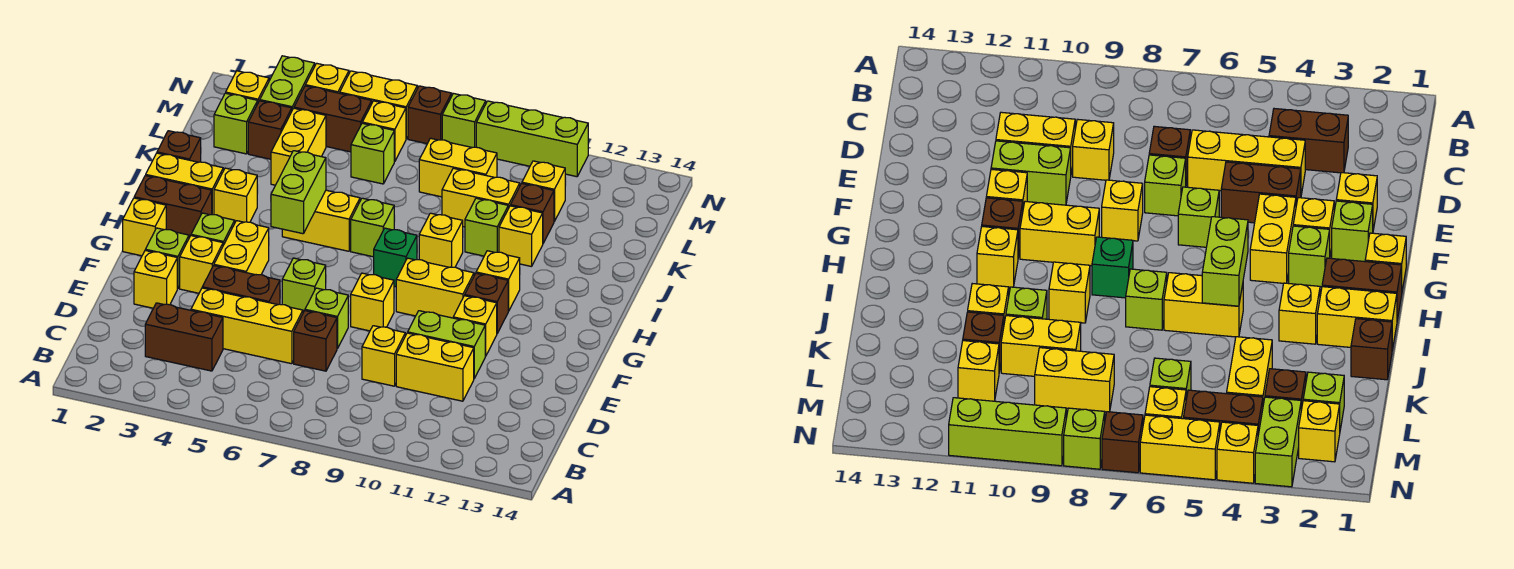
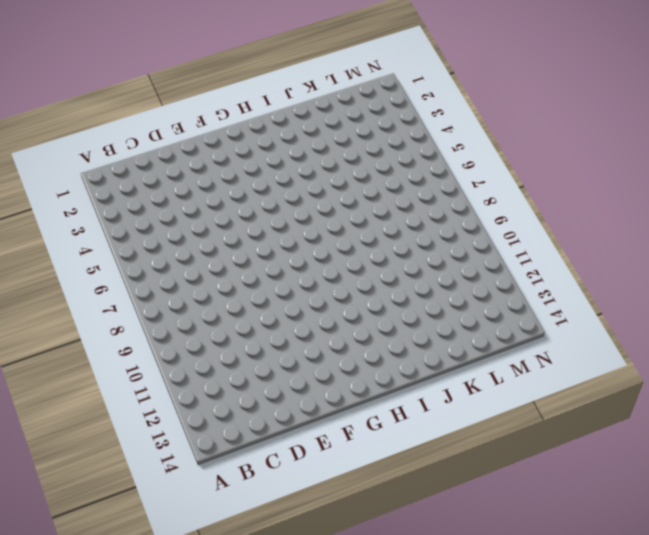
none -> brown brick C3:C4 level 1
none -> yellow brick D4:D6 level 1
none -> brown brick D7 level 1
none -> yellow brick D9 level 1

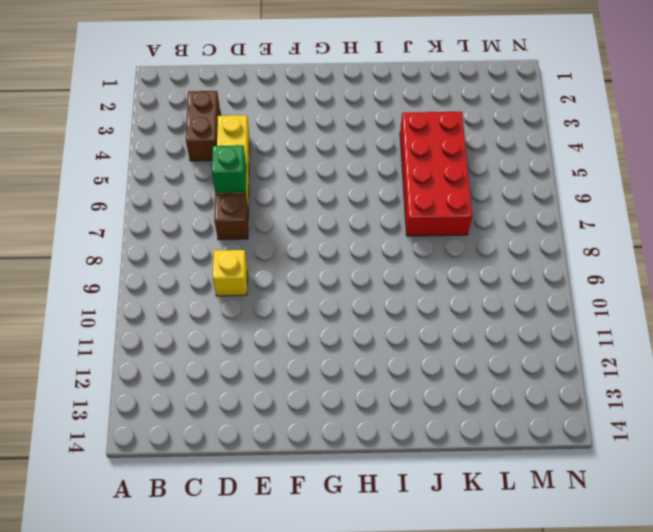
green brick D6 level 2 -> green brick H8 level 1
red brick J4:K7 level 1 -> yellow brick K4:L4 level 1
none -> yellow brick D10:D11 level 1
none -> yellow brick E2 level 1
none -> brown brick E4:E5 level 1
none -> lime brick E7 level 1

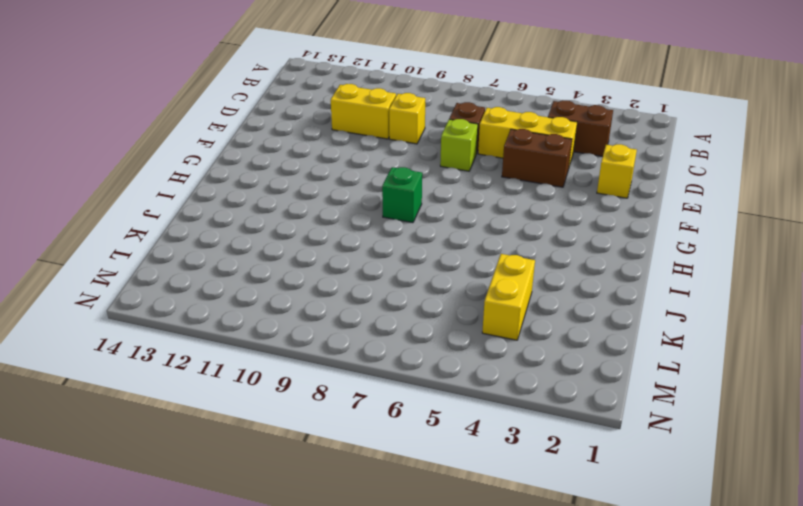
none -> lime brick E10:E11 level 1
none -> lime brick F2 level 1
none -> yellow brick F3 level 1
none -> yellow brick F4:G4 level 1

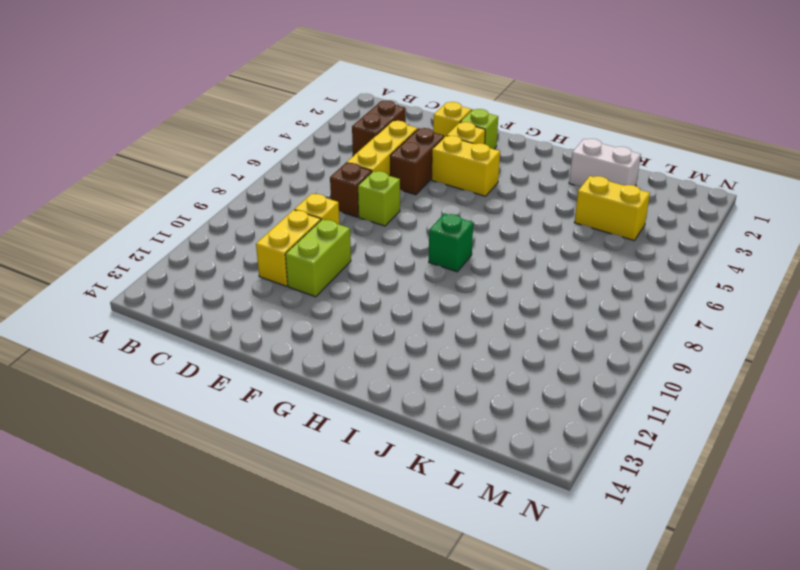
white brick J2:K2 level 1 -> none
none -> lime brick F6 level 1
none -> yellow brick F8 level 1
none -> yellow brick F11 level 1
none -> yellow brick G1 level 1

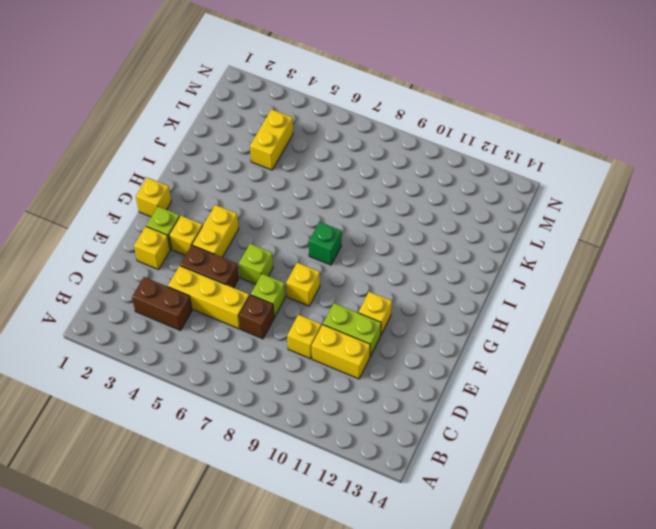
none -> lime brick G3 level 1
none -> yellow brick G9:G10 level 1
none -> brown brick G11 level 1
none -> brown brick H1:H2 level 1

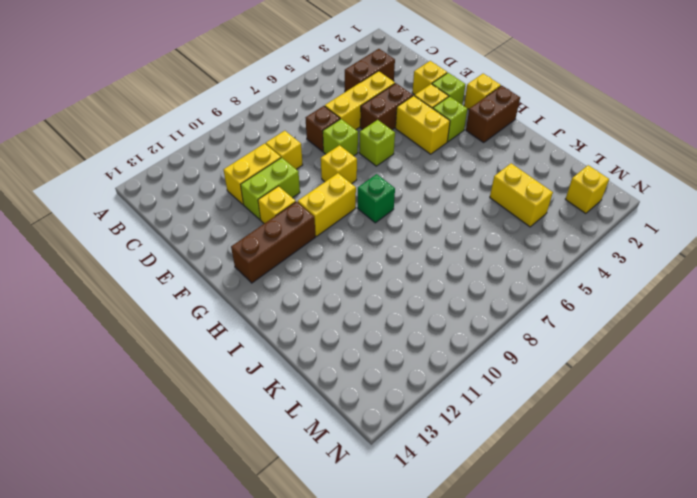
brown brick G11:G13 level 1 -> brown brick G11 level 1
none -> yellow brick H11 level 1
none -> yellow brick I1:I2 level 1
none -> yellow brick I3 level 1
none -> yellow brick I5:I6 level 1

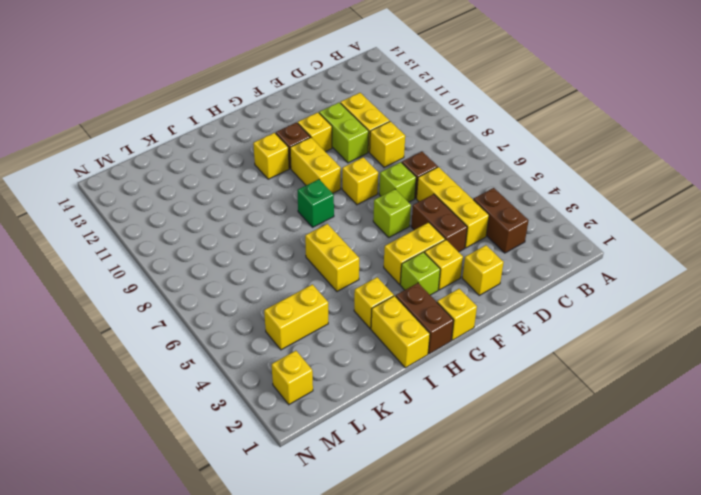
none -> lime brick F2 level 1
none -> lime brick I7 level 1
none -> yellow brick I9 level 1
none -> brown brick J1 level 1

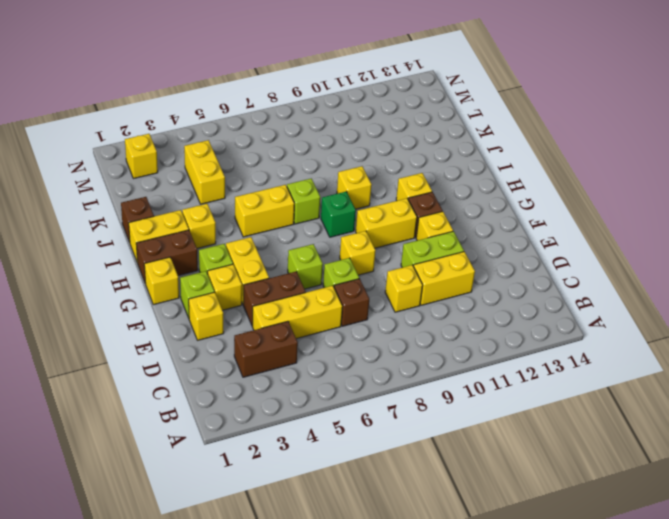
none -> lime brick J10 level 1
none -> yellow brick J11 level 1
none -> yellow brick K9:K10 level 1
none -> brown brick K11 level 1

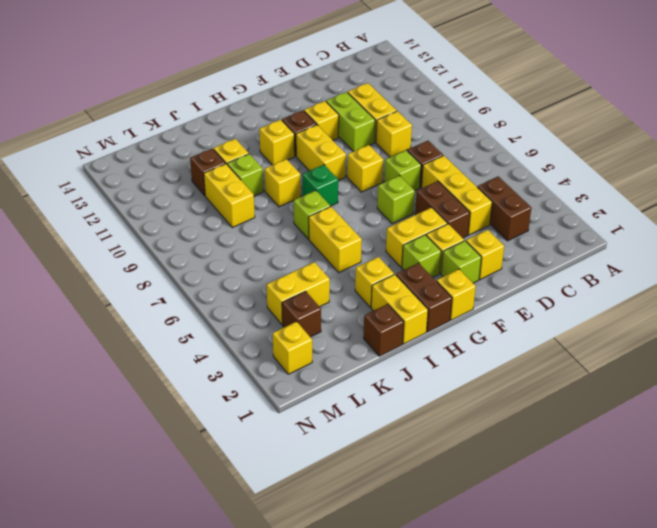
none -> lime brick L2 level 1
none -> lime brick L6 level 1
none -> yellow brick L8:L9 level 1
none -> yellow brick L11 level 1

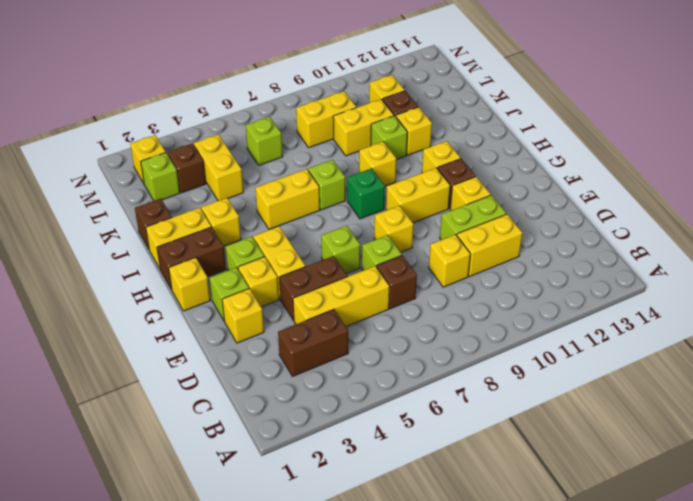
none -> lime brick M3:N3 level 1
none -> brown brick M4:M5 level 1
none -> yellow brick M6 level 1
none -> yellow brick N4 level 1

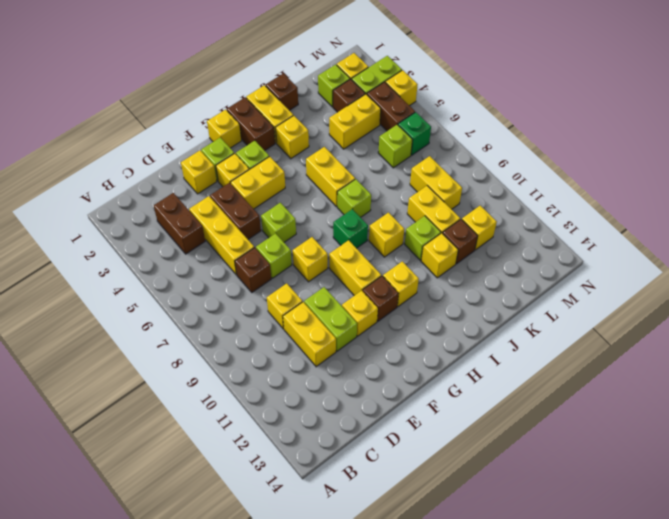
green brick M6 level 1 -> yellow brick M6 level 1
none -> yellow brick N5:N6 level 1
none -> brown brick N7 level 1
none -> lime brick N8 level 1
none -> lime brick N9:N11 level 1

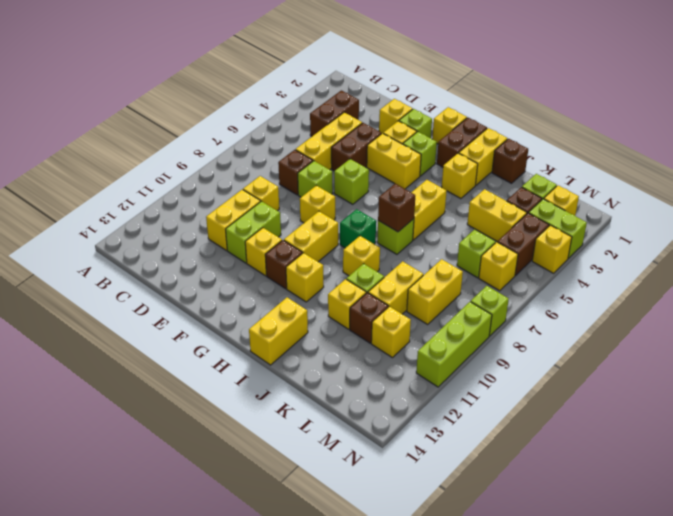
brown brick I7 level 2 -> brown brick N7 level 1
yellow brick I13:I14 level 1 -> yellow brick N5:N6 level 1
none -> lime brick H5:I5 level 2

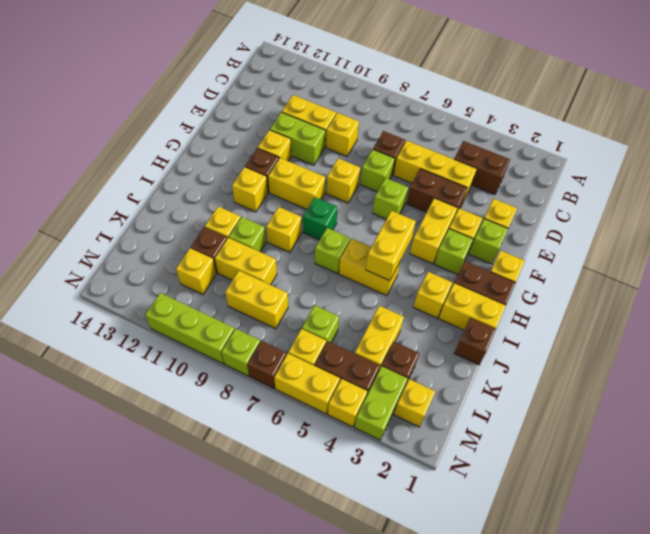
yellow brick H5:I5 level 2 -> lime brick H5:I5 level 2
none -> lime brick L2 level 1

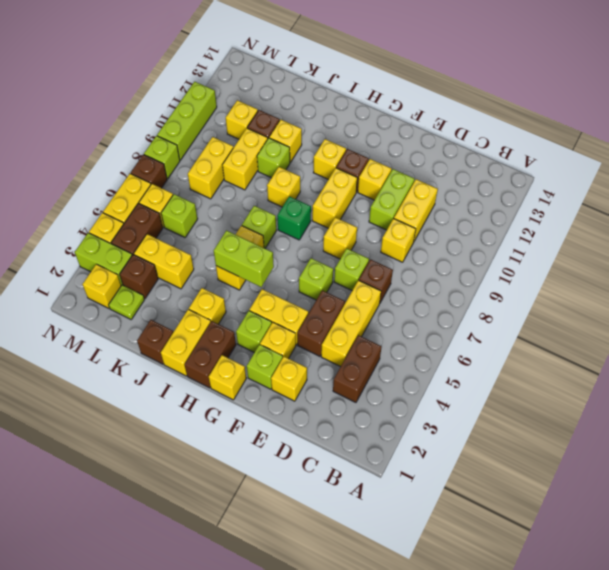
lime plate L2 level 1 -> lime brick L2 level 1

